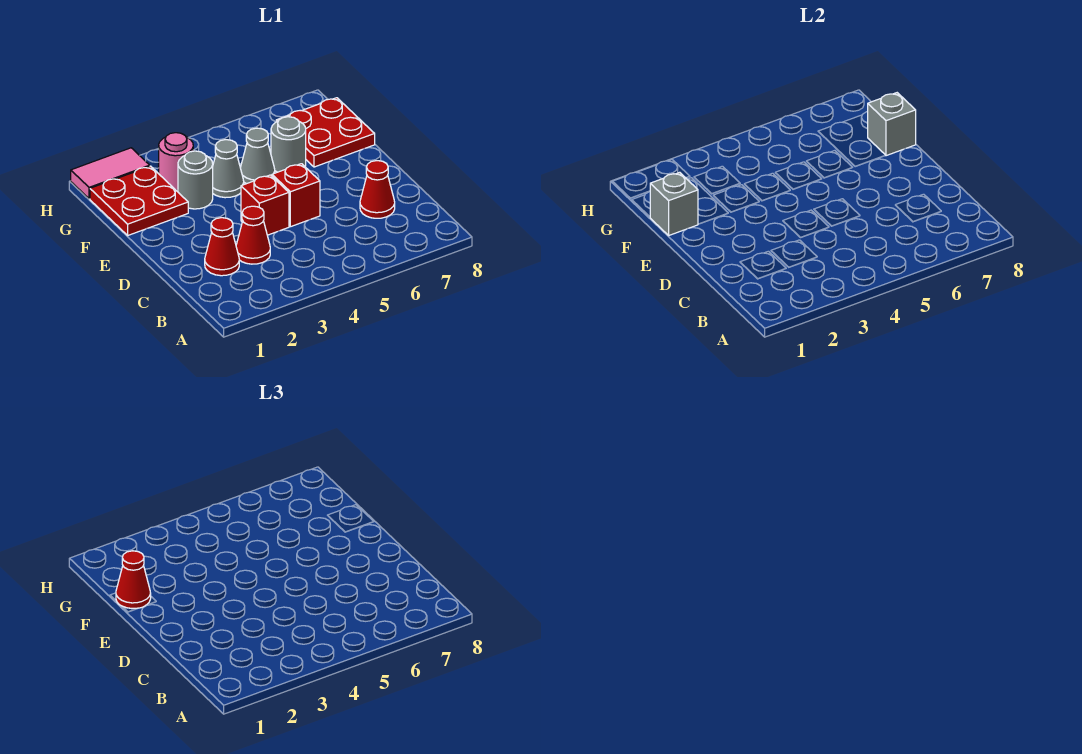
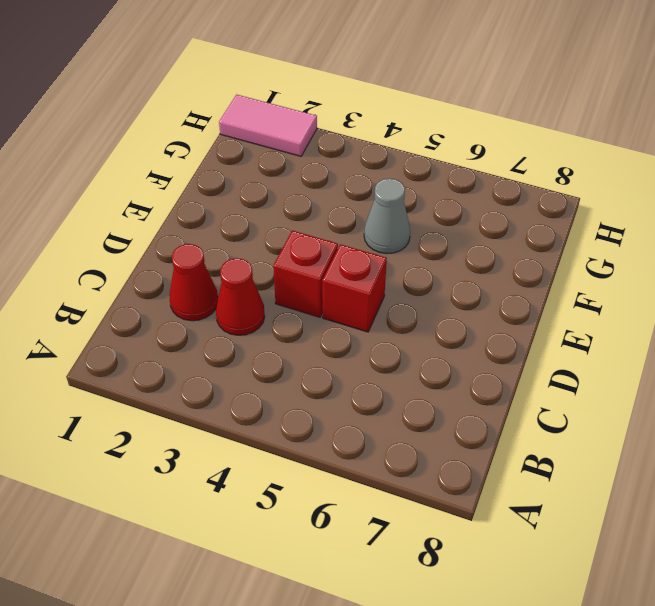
none -> red cone C7 level 1
none -> red plate F1:G2 level 1
none -> grey round brick F3 level 1

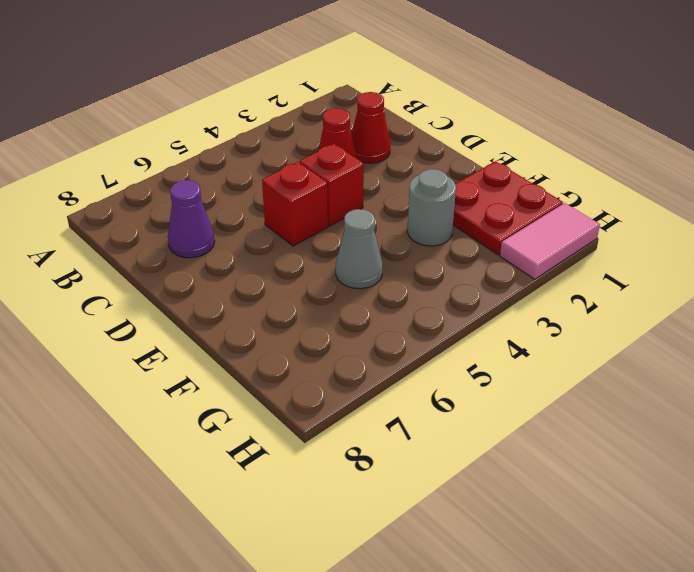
purple cone C7 level 1 -> red cone C7 level 1
none -> grey cone F4 level 1
none -> grey round brick F6 level 1
none -> red plate F7:G8 level 1

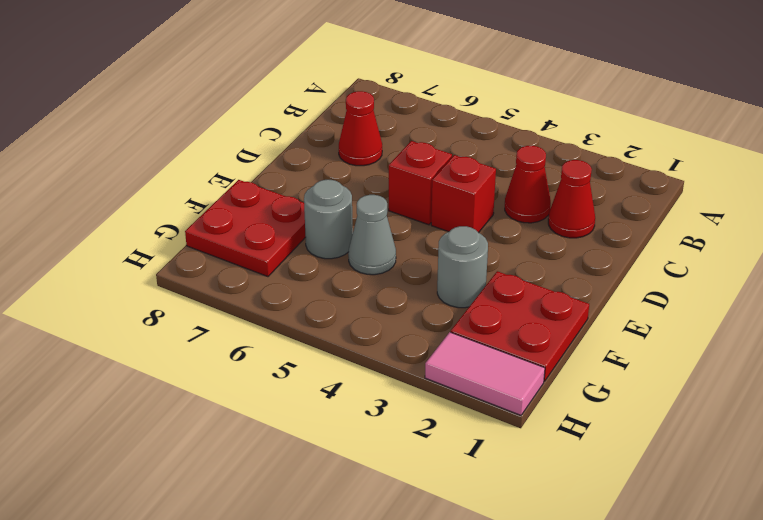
none -> grey cone F4 level 1
none -> pink round brick G3 level 1
none -> grey brick F1 level 2

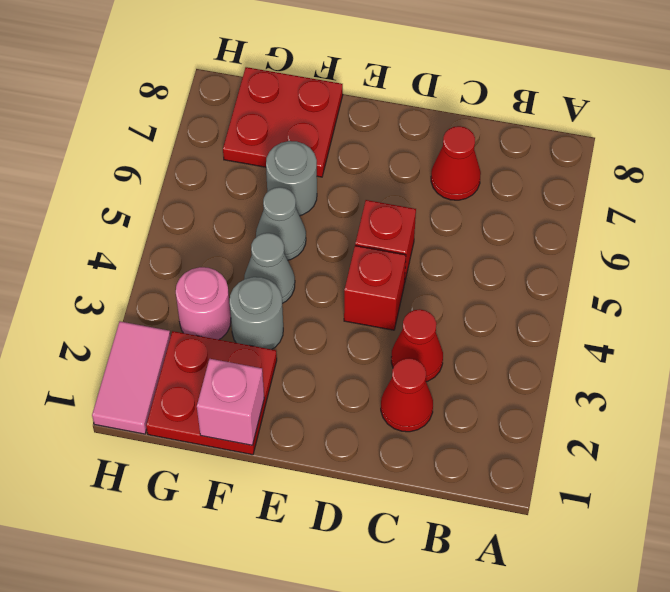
pink brick F1 level 2 -> grey brick F1 level 2
none -> grey brick F8 level 2
none -> red cone F1 level 3

